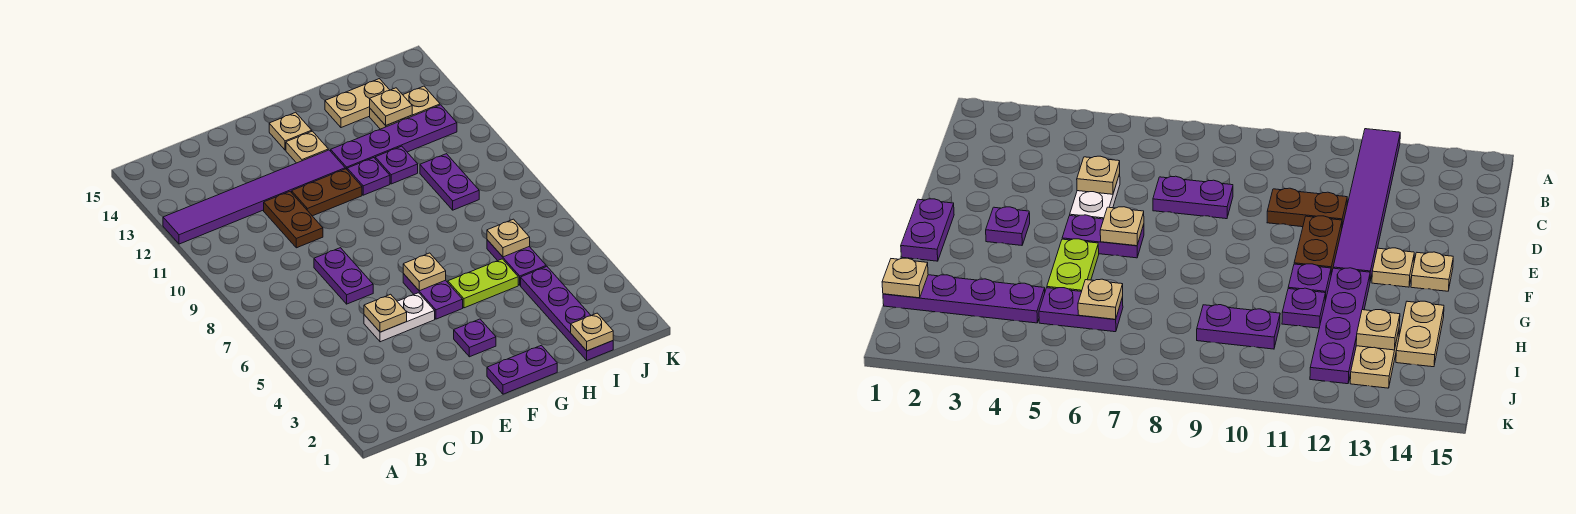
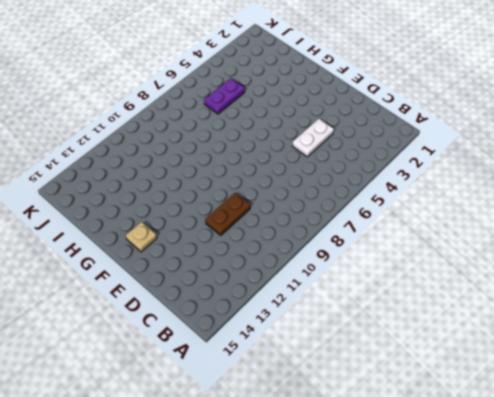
white plate D4:D5 level 1 -> white plate D5:E5 level 1
none -> purple tile A12:F12 level 1
none -> purple plate D7:D8 level 1
none -> brown plate E11:F11 level 1

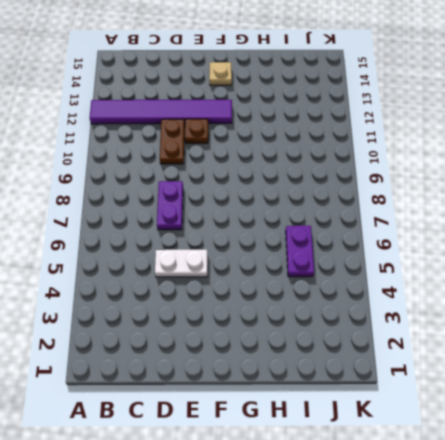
brown plate E11 level 1 -> brown plate E11:F11 level 1
none -> purple plate F1:G1 level 1
none -> purple plate F3 level 1
none -> purple plate F5:F6 level 1

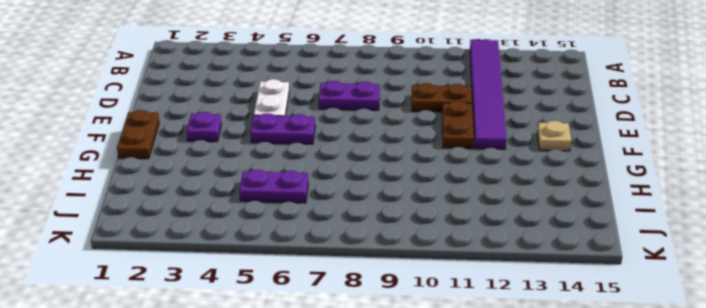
brown plate F1:G1 level 1 -> purple plate F1:G1 level 1
none -> tan plate F13 level 1
none -> lime plate G5:H5 level 1
none -> purple plate G11 level 1

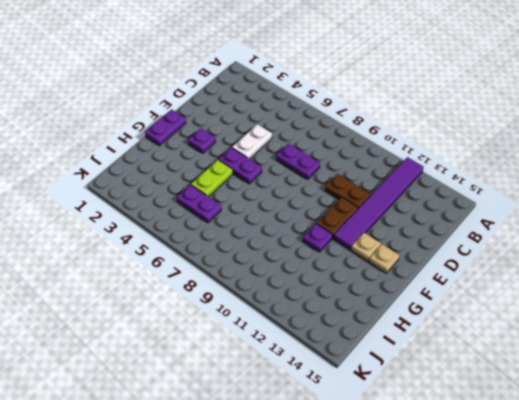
none -> purple plate G12:J12 level 1
none -> purple plate H11 level 1
none -> tan plate H14:I14 level 1

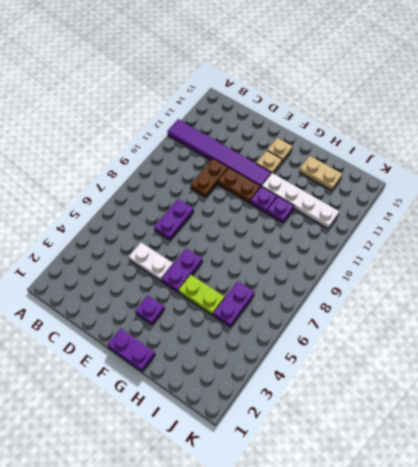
white plate G12:J12 level 1 -> purple plate G12:J12 level 1
none -> purple plate I1:I4 level 1
none -> purple plate I9:I10 level 1
none -> tan plate I13:J13 level 1

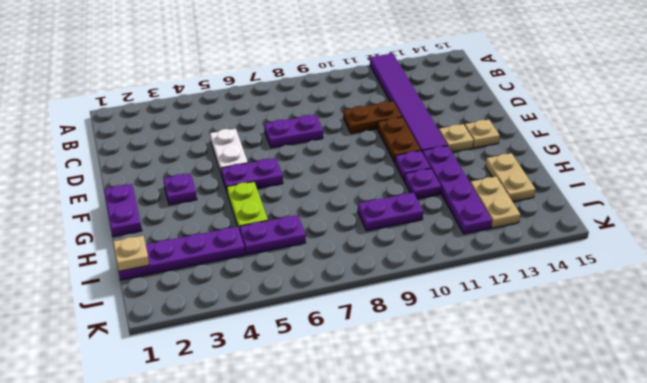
none -> tan plate D5 level 2
none -> tan plate F6 level 2
none -> tan plate I6 level 2

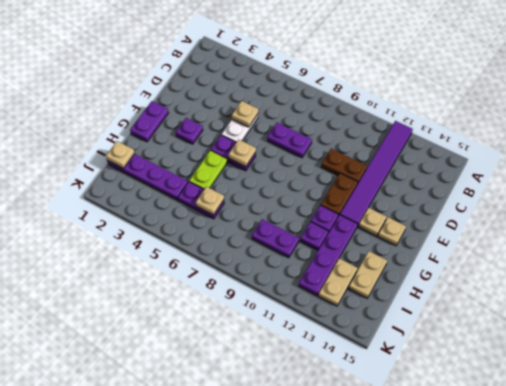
none -> tan plate I13 level 2

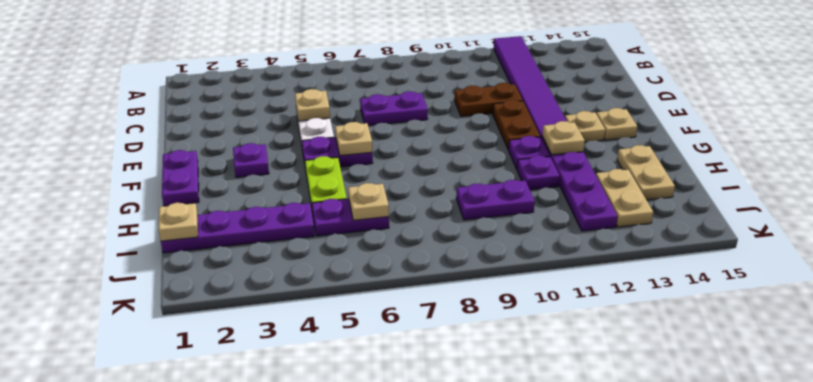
tan plate G12 level 2 -> tan plate I13 level 2

